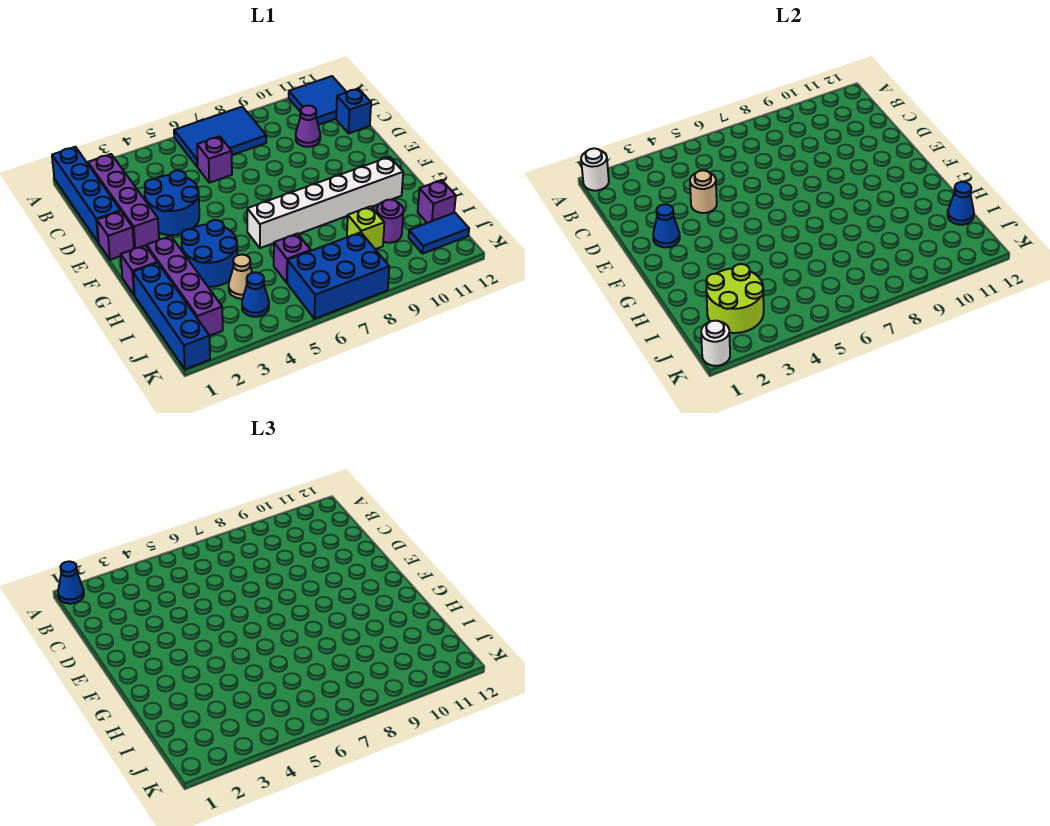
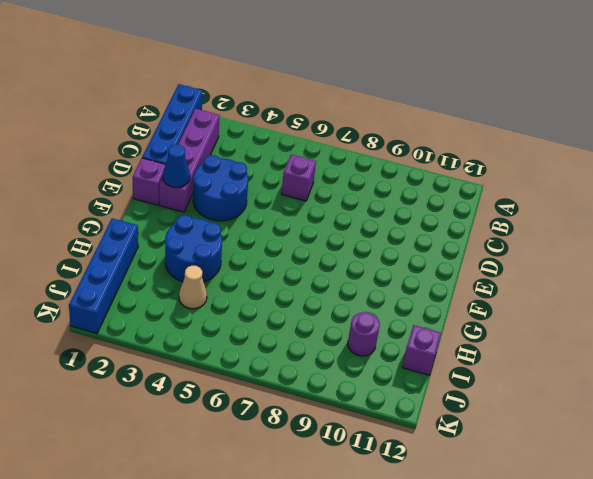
none -> blue tile A6:B8 level 1
none -> blue tile A11:B12 level 1
none -> purple cone C10 level 1

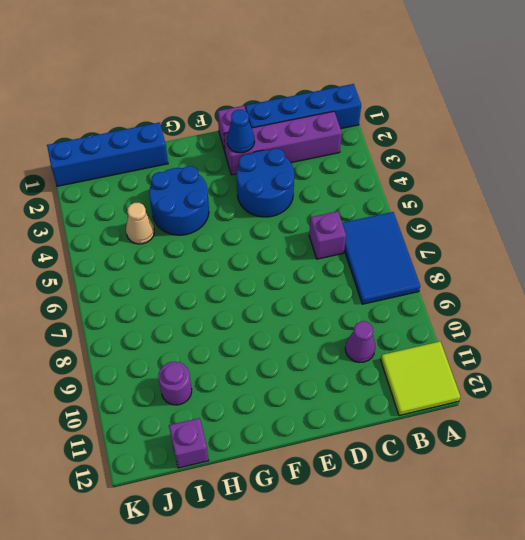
lime tile A11:B12 level 1 -> blue tile A11:B12 level 1
none -> blue brick C12 level 1
none -> purple brick G1 level 1
none -> purple brick G2:J2 level 1

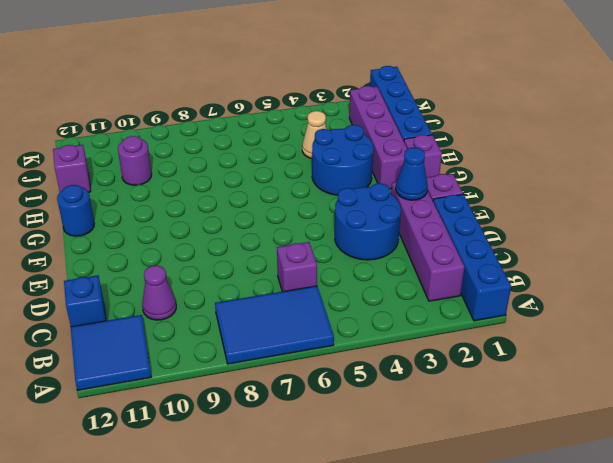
blue round brick G12 level 1 -> none
none -> white brick G6:G11 level 1
none -> purple brick I6 level 1
none -> lime brick I9 level 1

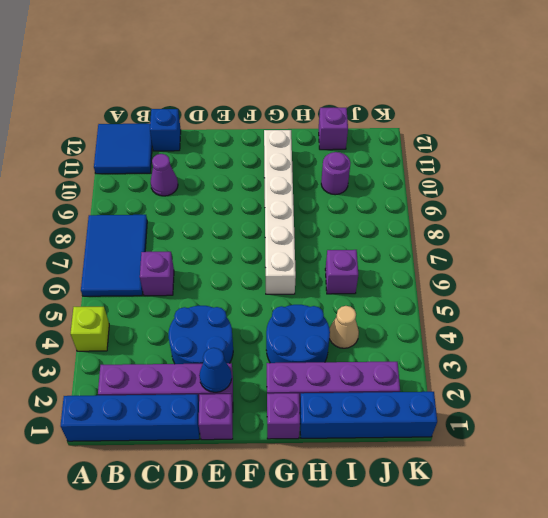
lime brick A4 level 1 -> lime brick I9 level 1
none -> blue cone J4 level 1
none -> blue brick J6:K8 level 1
none -> blue tile J11:J12 level 1

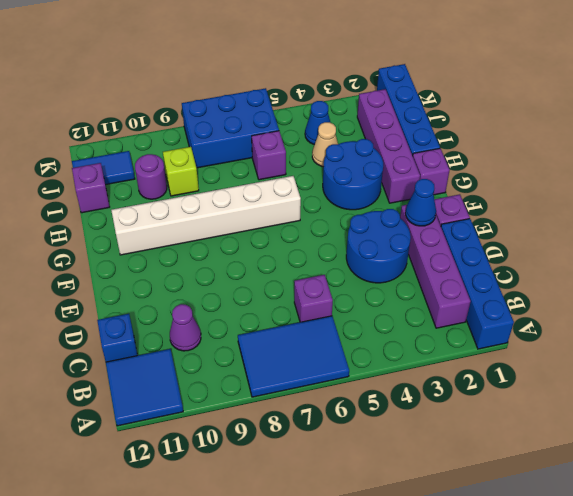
none -> white round brick A1 level 2
none -> tan round brick D4 level 2
none -> lime round brick I2:J3 level 2

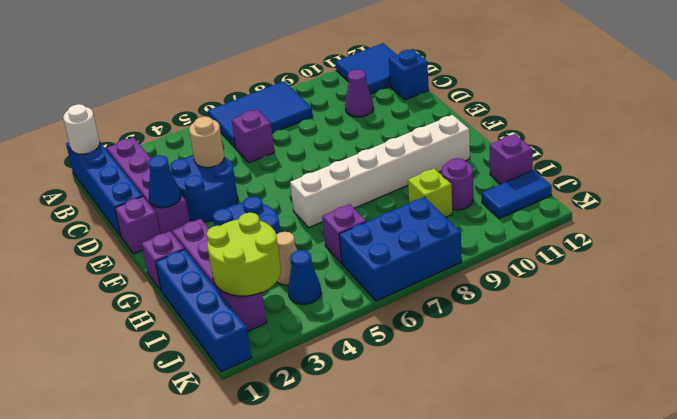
none -> blue cone I12 level 2
none -> white round brick K1 level 2
none -> blue cone A1 level 3

